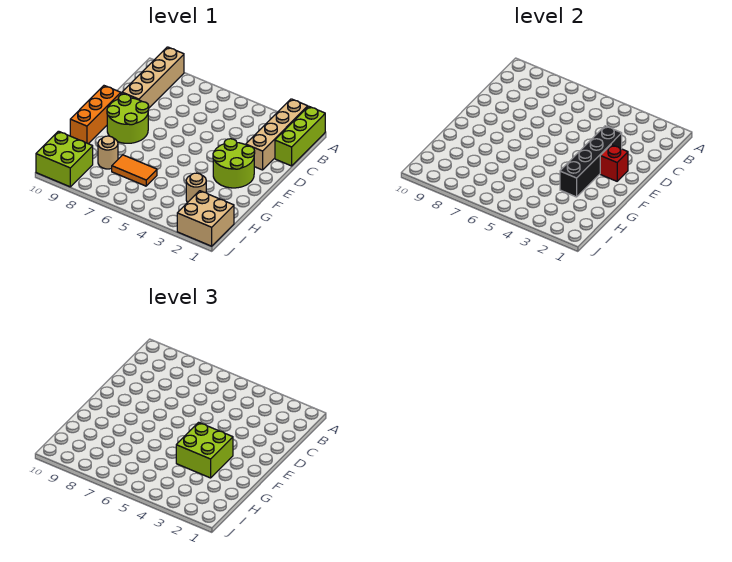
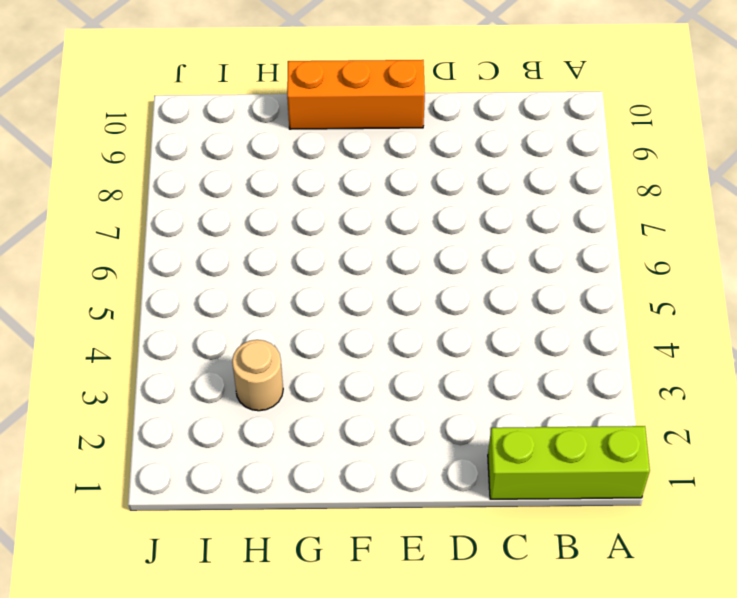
none -> tan brick A2:D2 level 1
none -> tan brick A9:D9 level 1
none -> lime round brick E2:F3 level 1

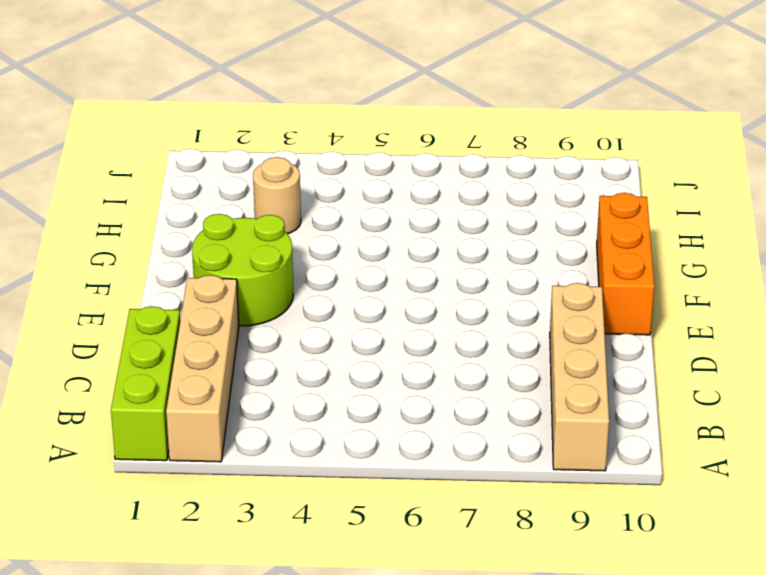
none -> lime round brick E8:F9 level 1
none -> orange tile H6:H7 level 1
none -> tan round brick H8 level 1

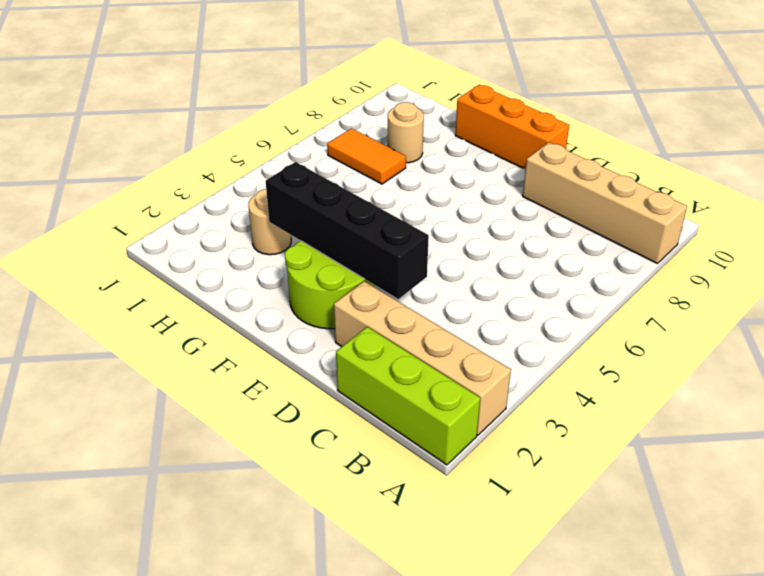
orange tile H7:I7 level 1 -> orange tile H6:H7 level 1
none -> lime round brick E8:F9 level 1
none -> tan brick I1:J2 level 1
none -> lime brick I9:J10 level 1

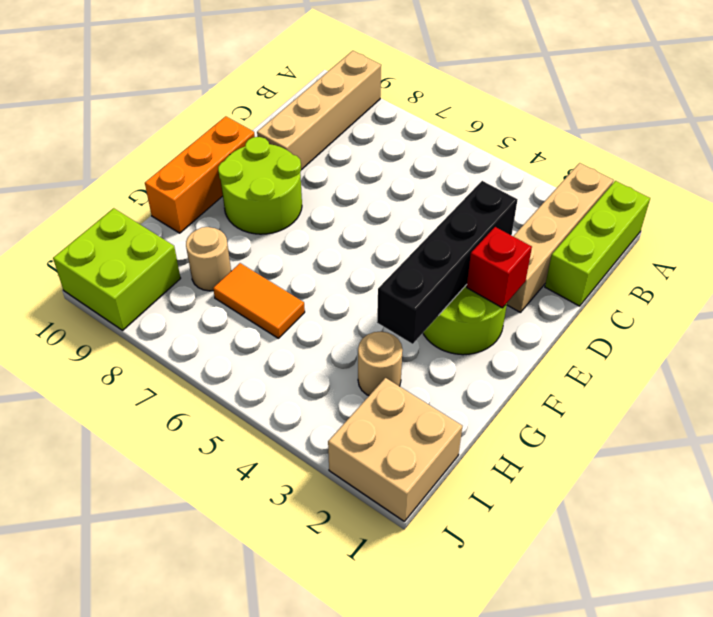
none -> lime brick F3:G4 level 3

